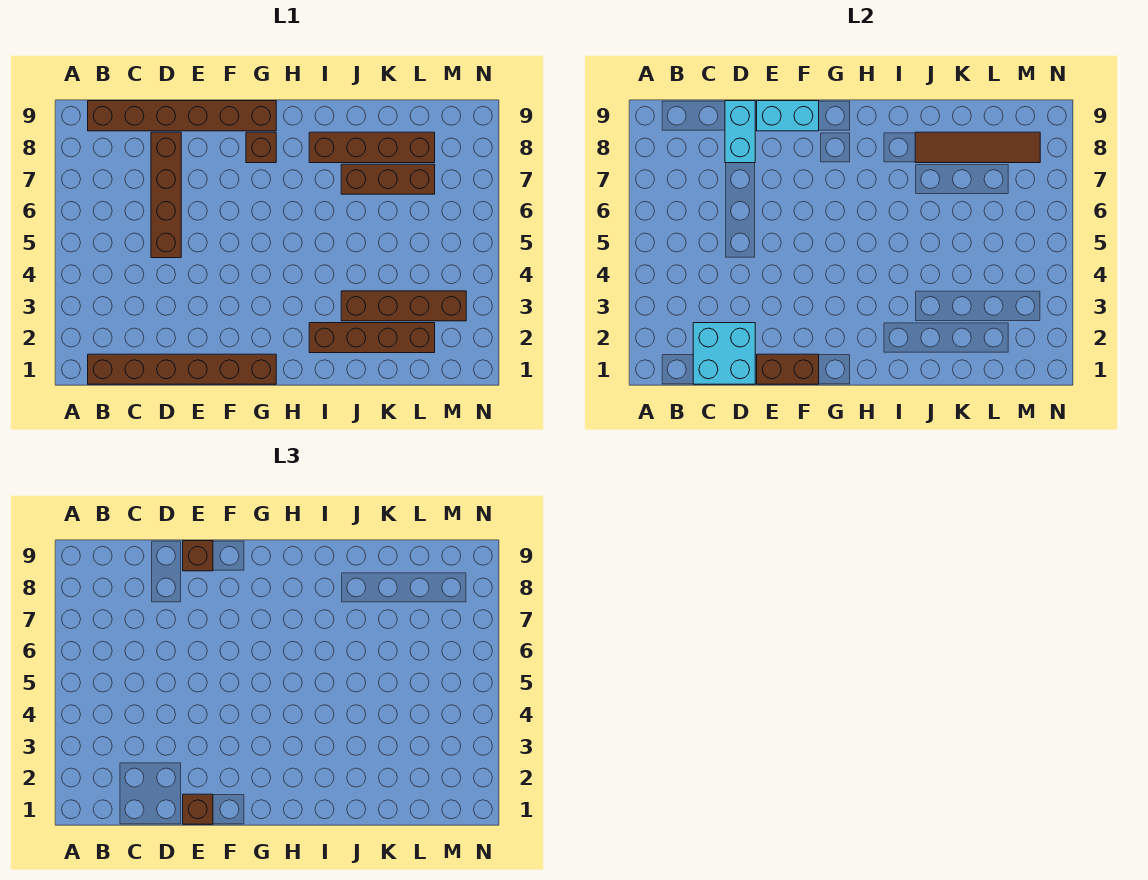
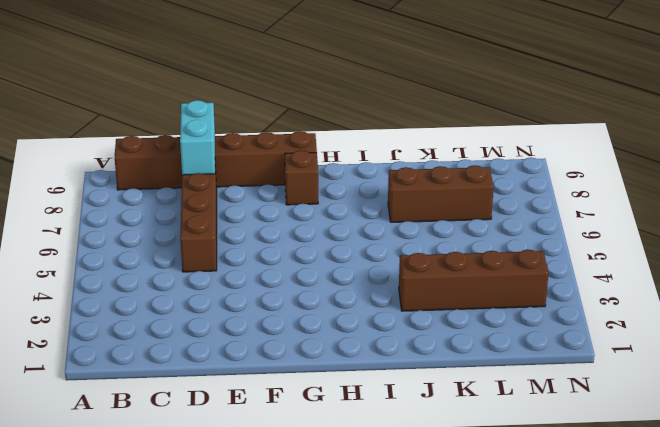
none -> brown brick B1:G1 level 1
none -> brown brick I2:L2 level 1
none -> brown brick I8:L8 level 1

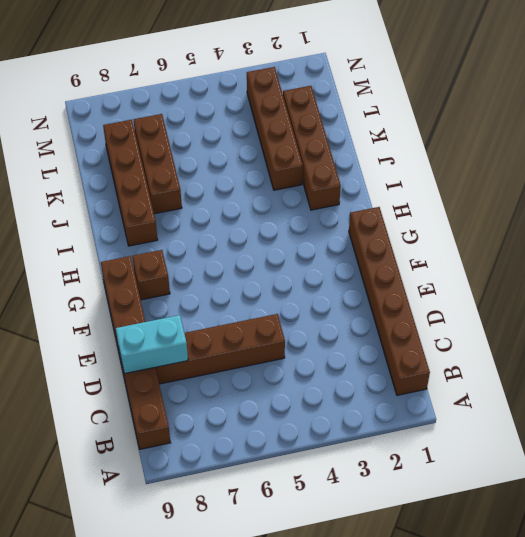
none -> cyan brick C1:D2 level 2
none -> brown brick E1:F1 level 2
none -> cyan brick E9:F9 level 2

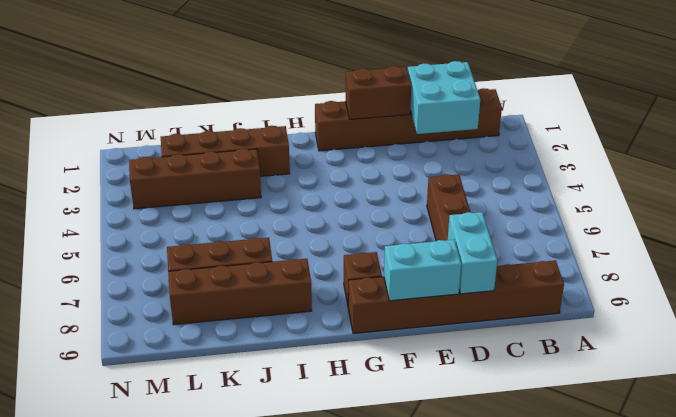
none -> brown tile J8:M8 level 2
none -> brown brick E1 level 3
none -> brown brick E9 level 3

